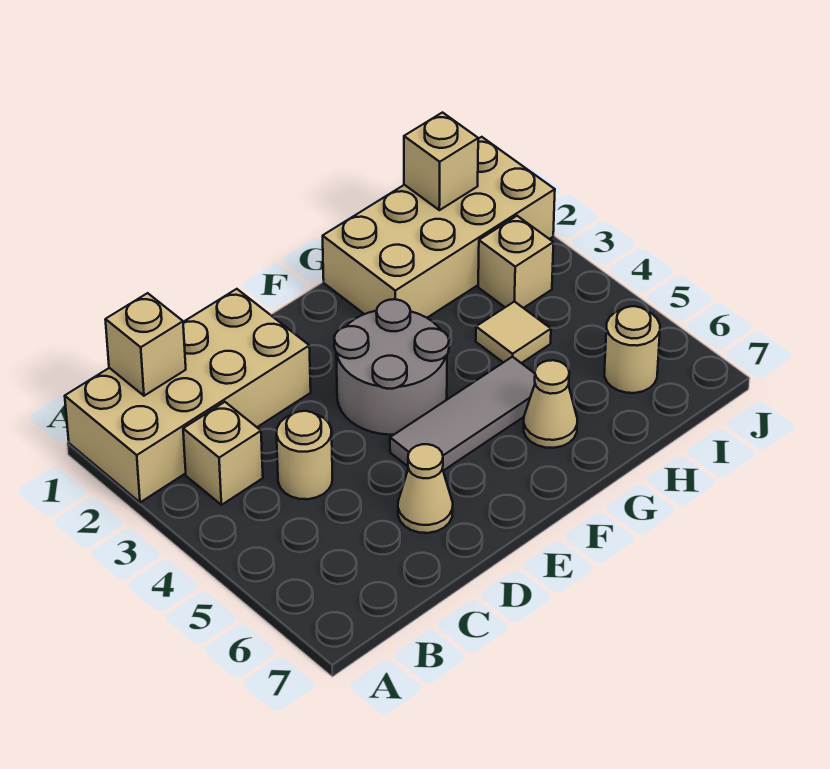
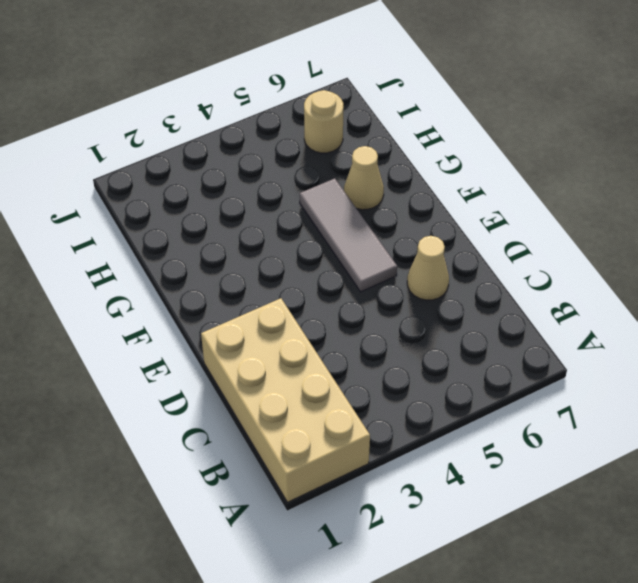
none -> tan brick B3 level 1
none -> tan round brick C4 level 1
none -> grey round brick E3:F4 level 1

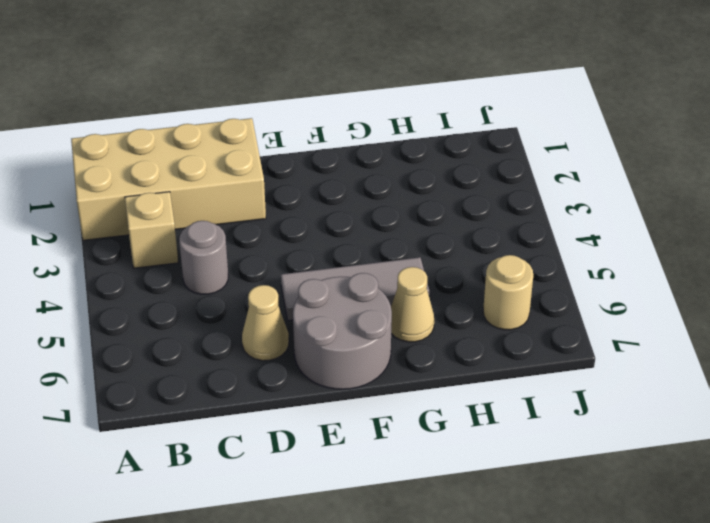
grey round brick C4 level 1 -> tan round brick C4 level 1
grey round brick E6:F7 level 1 -> grey round brick E3:F4 level 1
none -> tan brick G1:J2 level 1
none -> tan tile H4 level 1
none -> tan brick I3 level 1

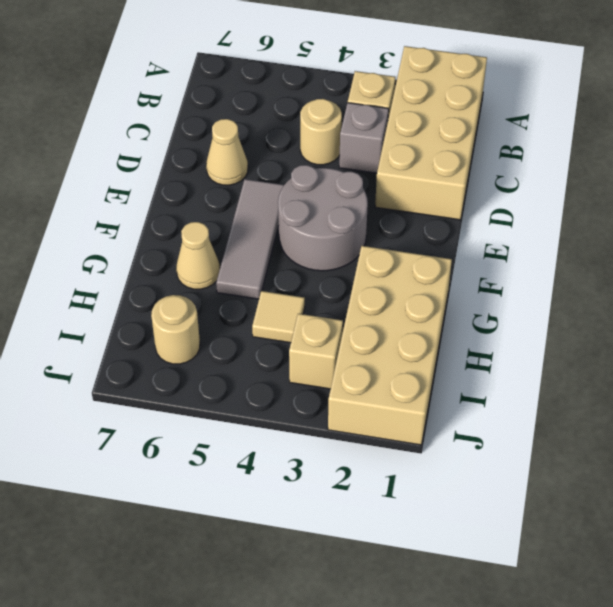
grey brick C3 level 1 -> none
none -> tan brick B1 level 2
none -> tan brick I1 level 2

